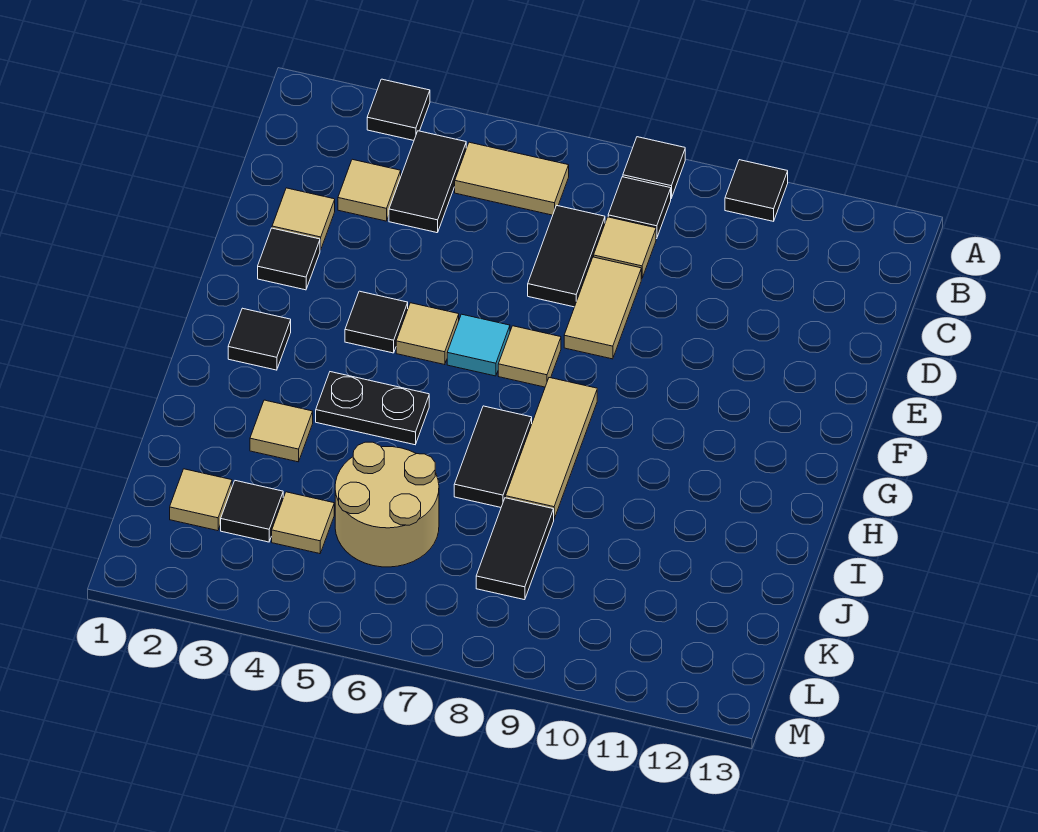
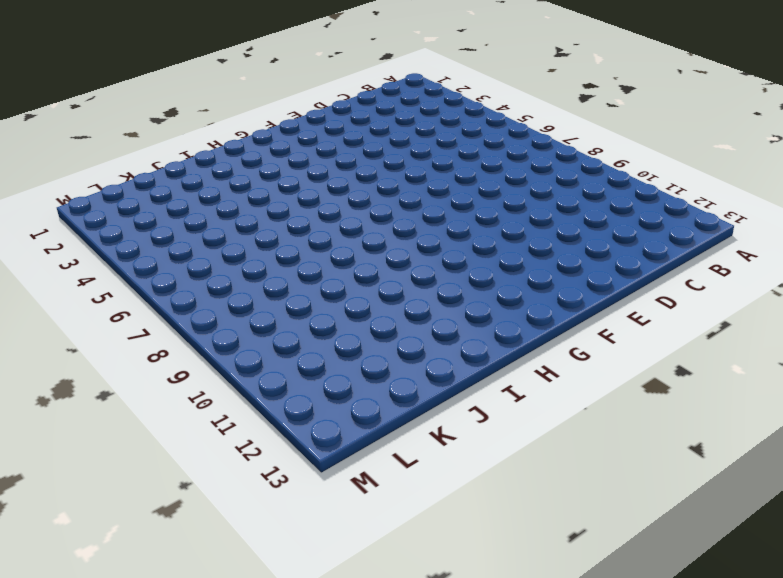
none -> black tile A3 level 1
none -> black tile A8 level 1
none -> black tile A10 level 1

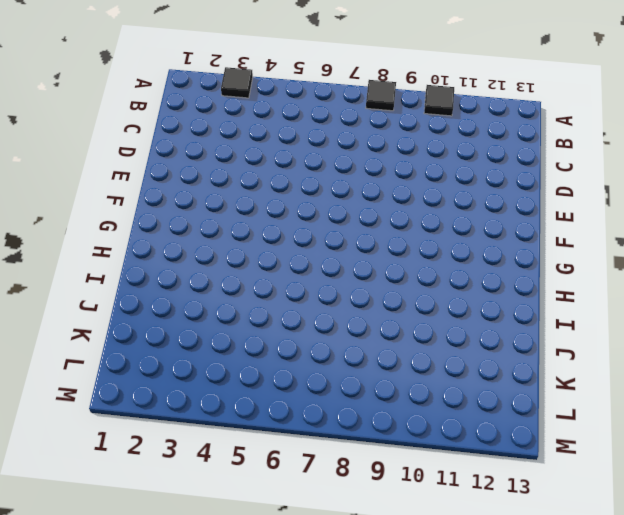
none -> black tile B4:C4 level 1
none -> tan tile B5:B6 level 1
none -> black tile B8 level 1

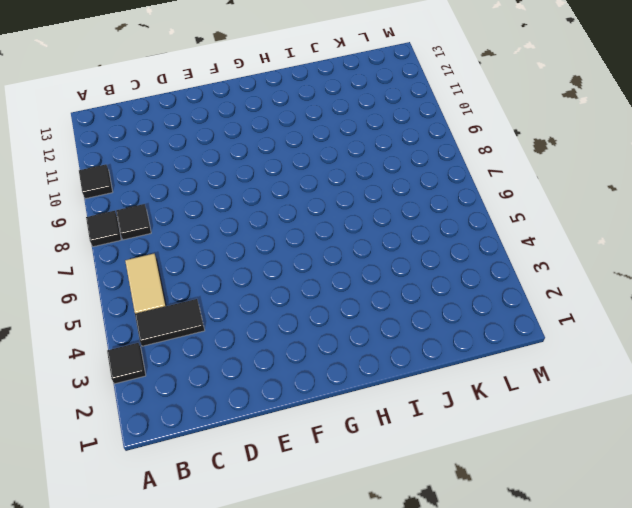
none -> tan tile C3 level 1
none -> black tile C7:D7 level 1
none -> tan tile C8 level 1

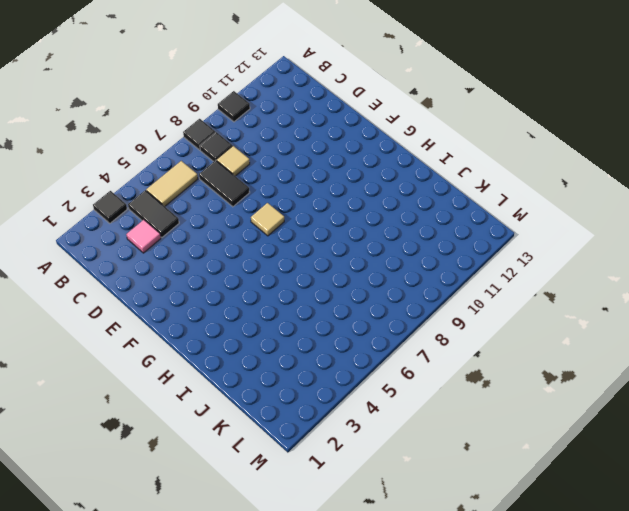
pink tile C3 level 1 -> tan tile C3 level 1
none -> tan tile D2 level 1
none -> tan tile D8:E8 level 1
none -> black tile E2 level 1

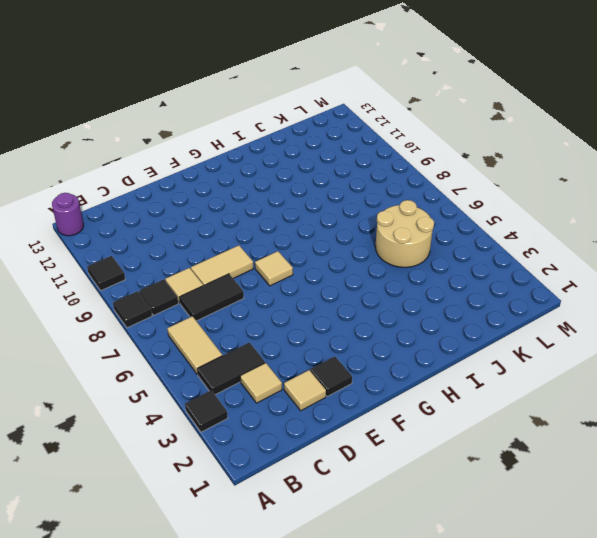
purple round brick A13 level 1 -> none
none -> black tile F4 level 1
none -> tan tile F5 level 1
none -> cyan tile F6 level 1

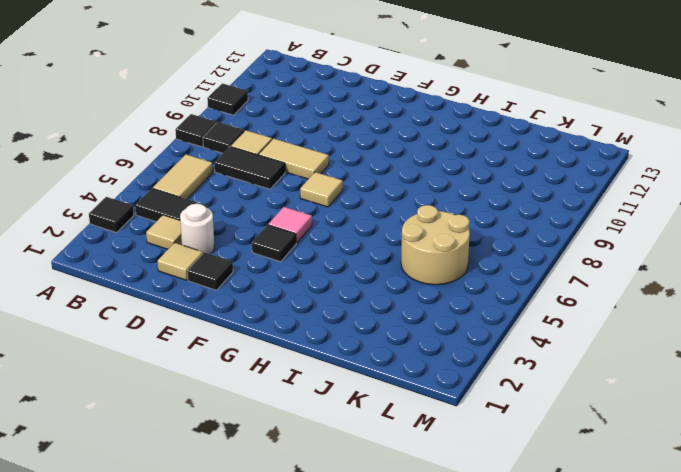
white round brick D3 level 1 -> none
pink tile F5 level 1 -> tan tile F5 level 1
none -> cyan tile F6 level 1
none -> black tile G2 level 1
none -> tan tile G8:I8 level 1

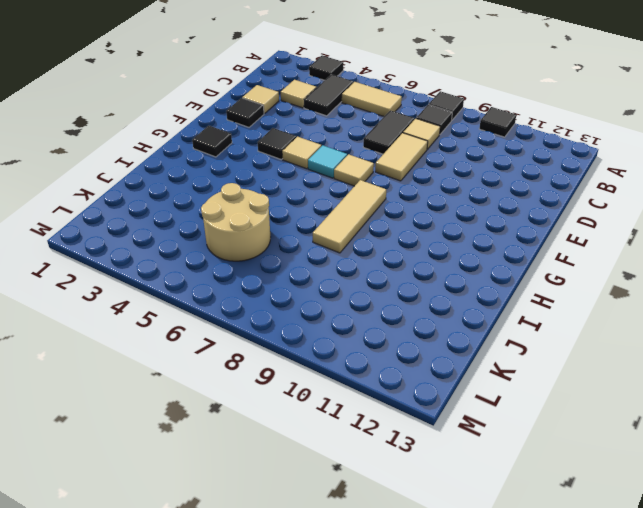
none -> black plate H4:H5 level 1
none -> black tile H7:I7 level 1
none -> tan tile I3 level 1

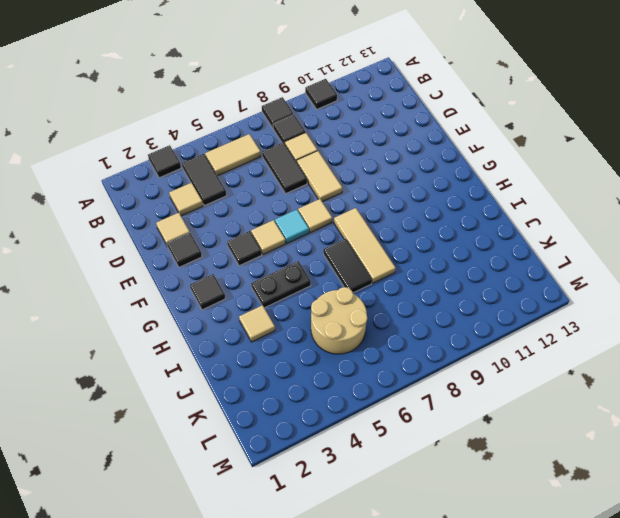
none -> black tile J8:K8 level 1
none -> tan tile K2 level 1
none -> black tile K3 level 1

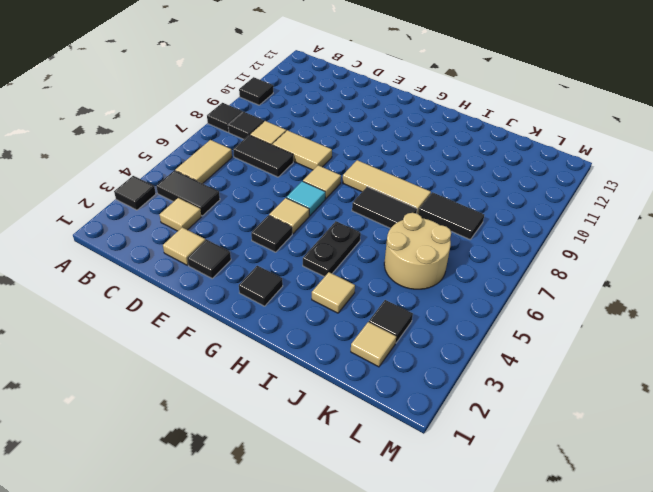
none -> tan tile K4 level 1

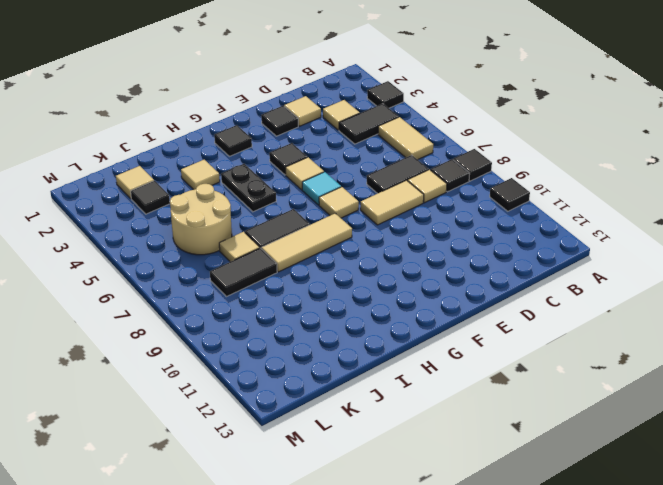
tan tile J7 level 1 -> tan tile K4 level 1

